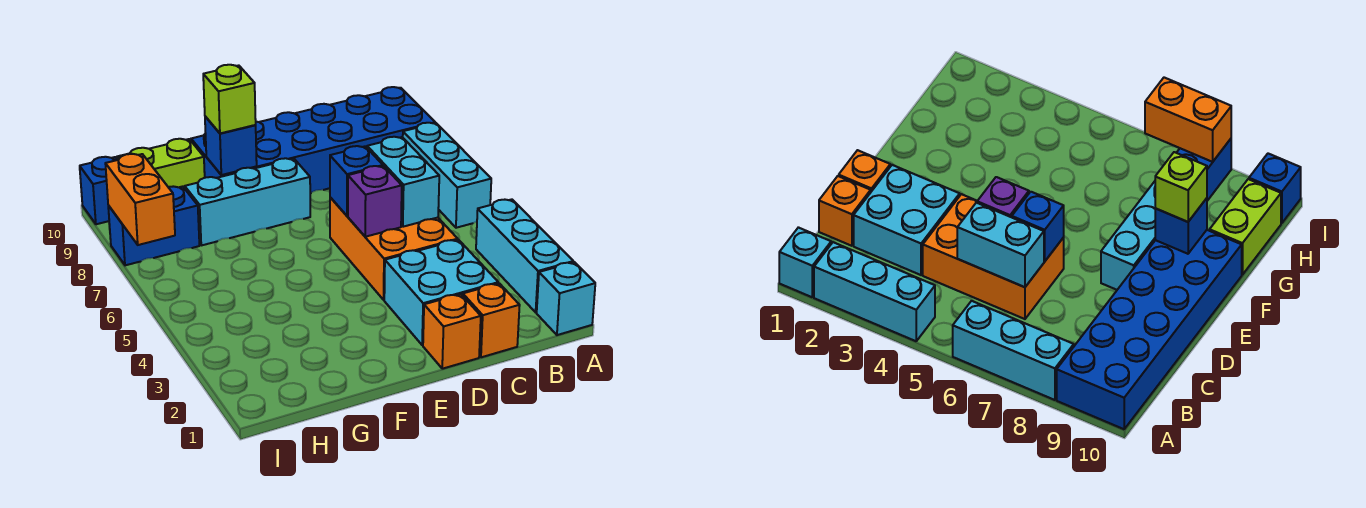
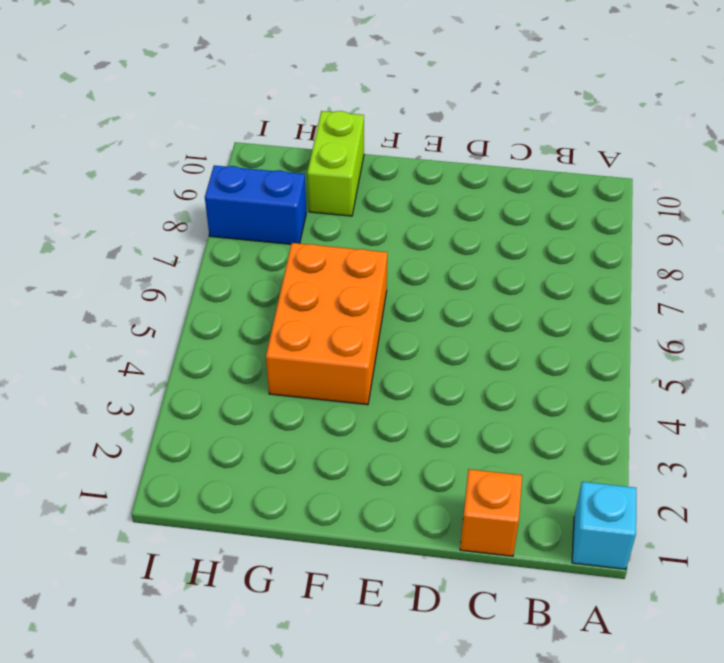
orange brick F4:G6 level 1 -> orange brick C4:D6 level 1
lime brick G9:G10 level 1 -> lime brick G10:H10 level 1
none -> cyan brick A2:A4 level 1
none -> cyan brick A6:A8 level 1
none -> blue brick A9:F10 level 1

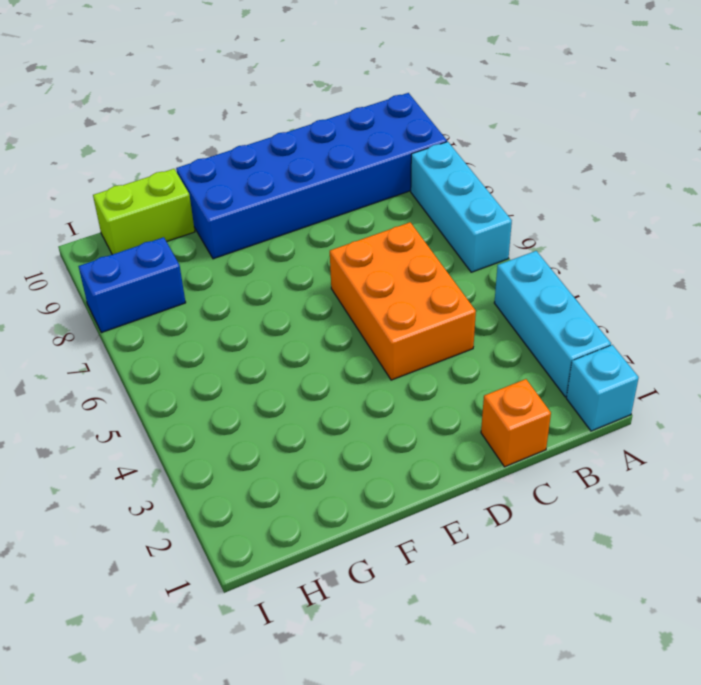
none -> cyan brick C2:D3 level 1
none -> orange brick D1 level 1
none -> cyan brick E8:G8 level 1

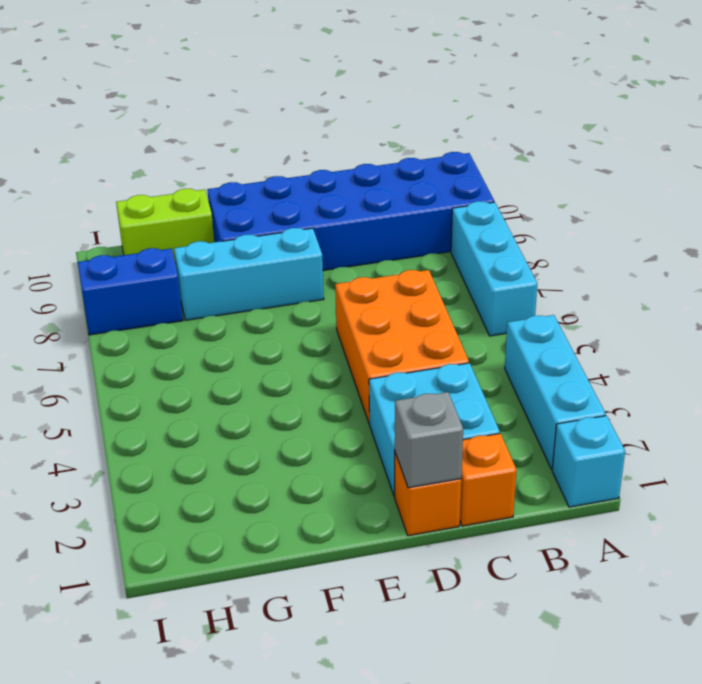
grey brick D1 level 2 -> none
none -> blue brick I10 level 1
none -> cyan brick C5:C6 level 2
none -> purple brick D5 level 2

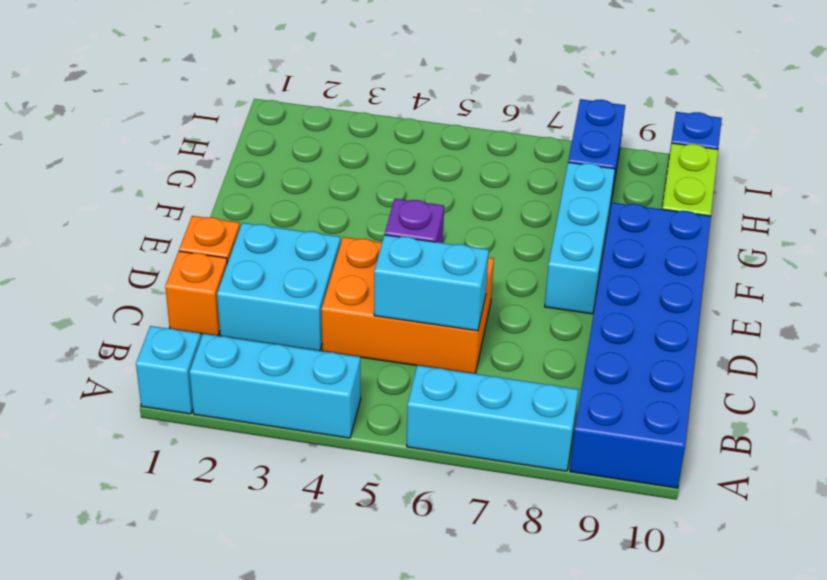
none -> blue brick D6 level 2
none -> blue brick F9 level 2
none -> orange brick I7:I8 level 2

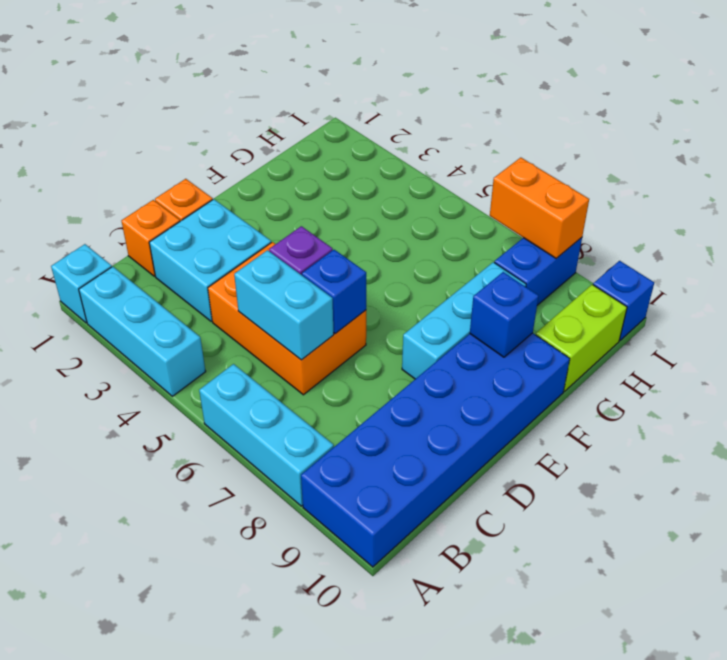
none -> lime brick F9 level 3

